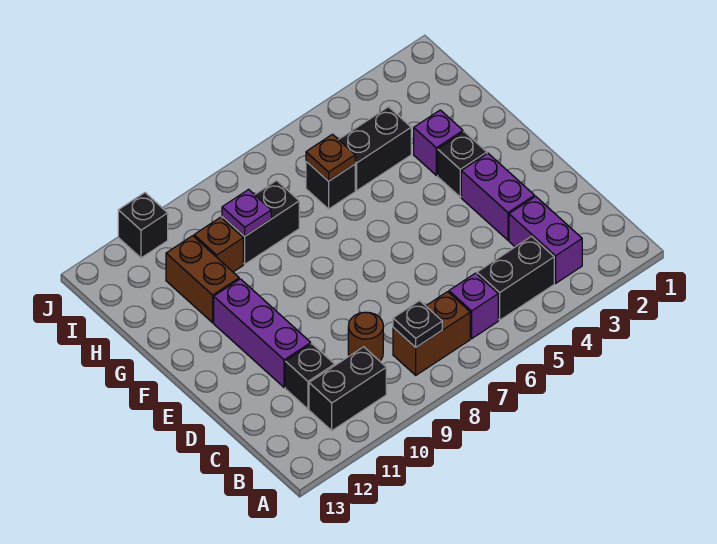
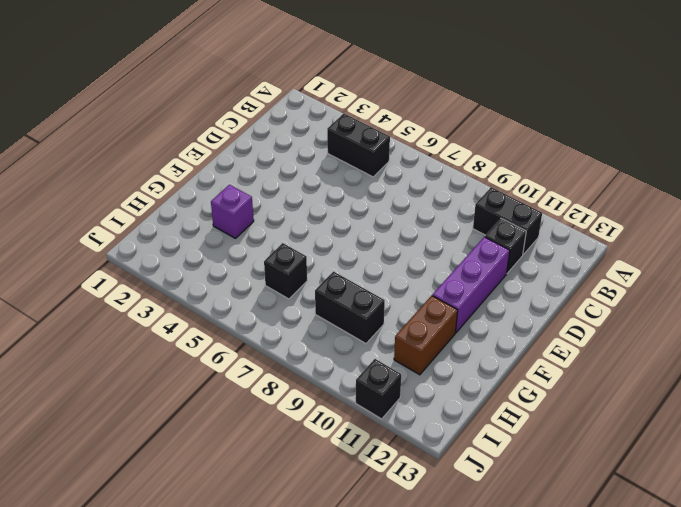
none -> purple brick B3:C3 level 1
none -> purple brick B6 level 1
none -> brown brick B7:B8 level 1

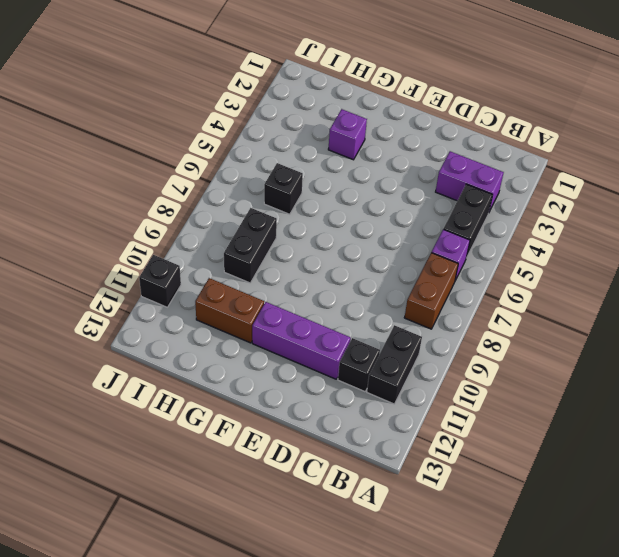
none -> brown round brick C9 level 1
none -> purple brick D3:E3 level 1
none -> black brick F3 level 1

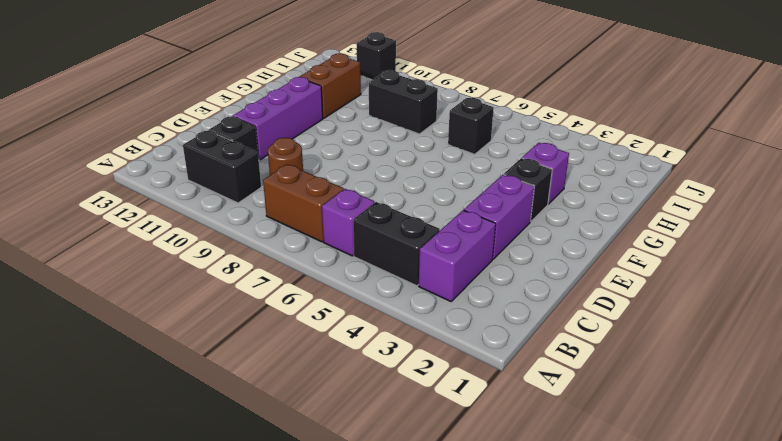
none -> black brick H4:H5 level 1
none -> brown brick H10 level 1
none -> black plate B8 level 2

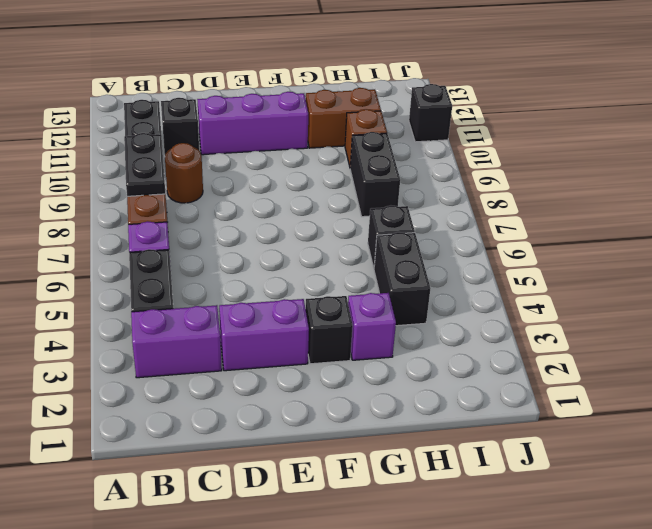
black plate B8:B9 level 2 -> black plate B8 level 2
none -> brown plate H6 level 2
none -> purple plate H9 level 2

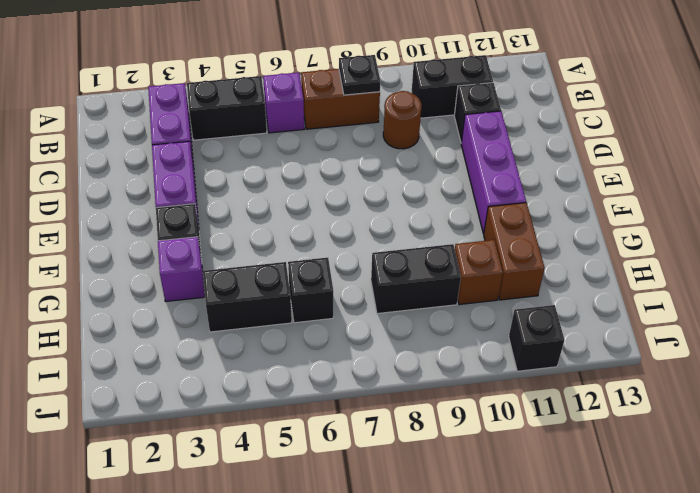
none -> brown plate H6 level 2
none -> purple plate H9 level 2

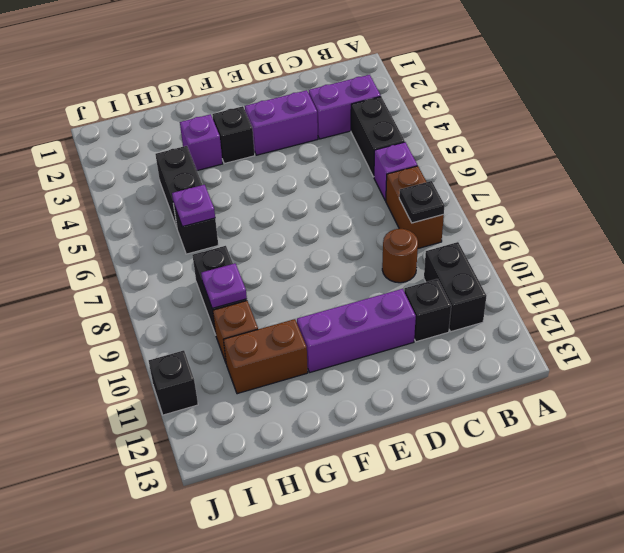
purple plate H6 level 2 -> brown plate H6 level 2

